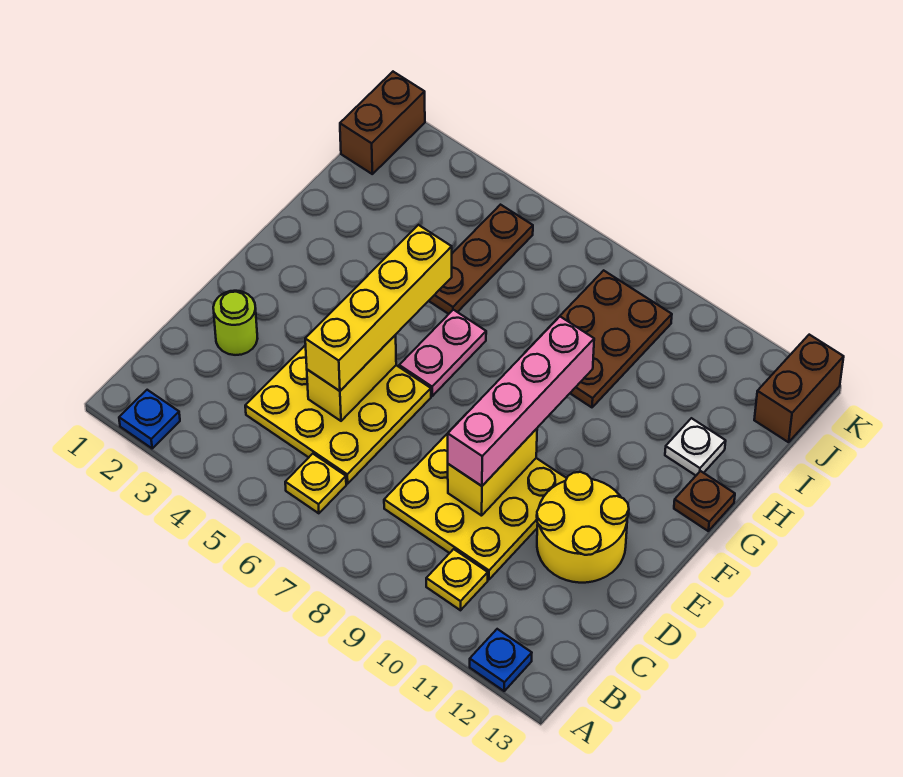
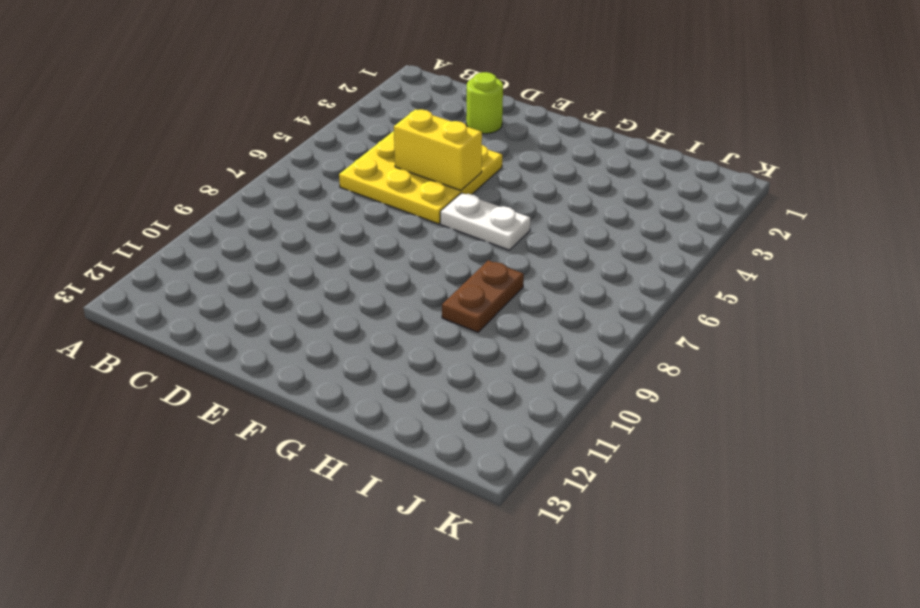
white plate F6:G6 level 1 -> pink plate F6:G6 level 1
brown plate H8:H9 level 1 -> brown plate H8:J9 level 1
none -> blue plate A2 level 1
none -> blue plate A12 level 1
none -> yellow plate B6 level 1

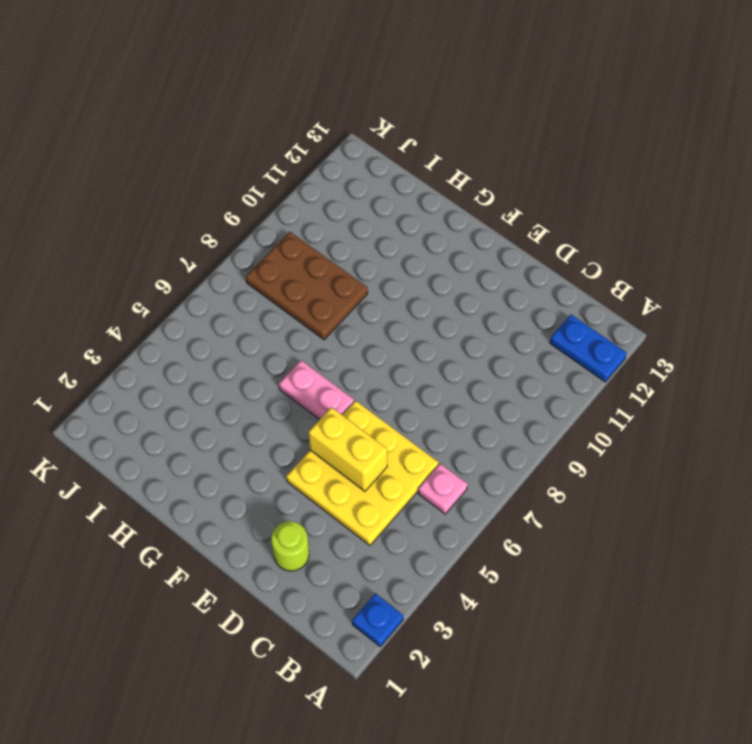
blue plate A12:B12 level 1 -> blue plate A12 level 1
pink plate B6 level 1 -> yellow plate B6 level 1
none -> yellow plate B10 level 1
none -> yellow plate C8:E10 level 1
none -> yellow round brick D11:E12 level 1

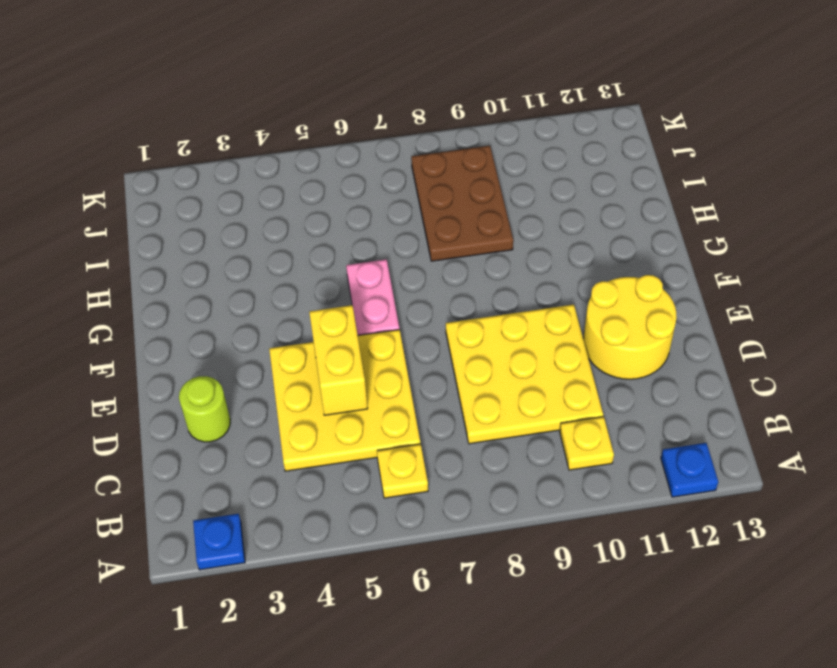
none -> brown plate G13 level 1
none -> brown plate H5:J5 level 1
none -> white plate H12 level 1

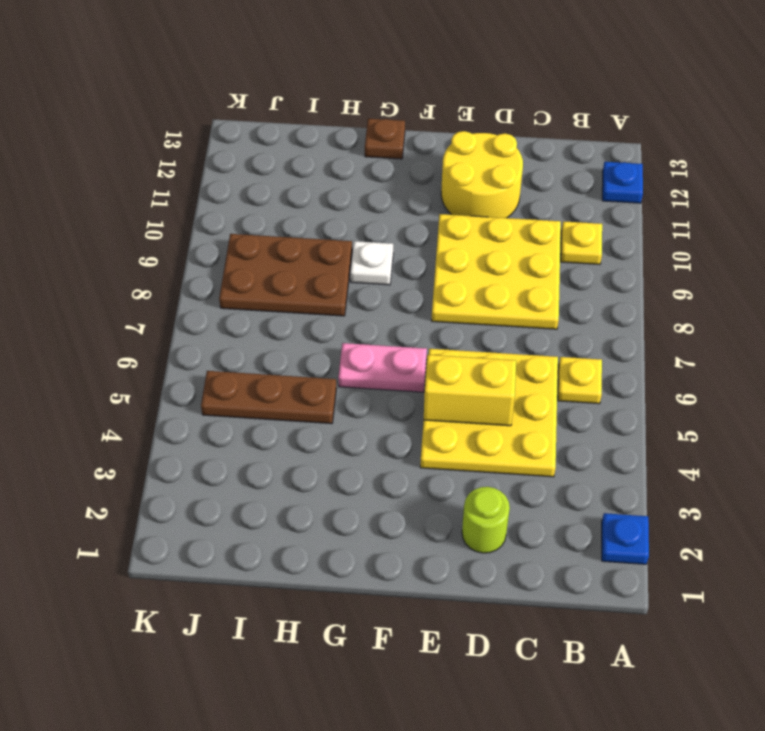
white plate G9 level 1 -> white plate H12 level 1
none -> brown brick J1:K1 level 1
none -> brown brick J13:K13 level 1
none -> yellow brick D9:E9 level 2

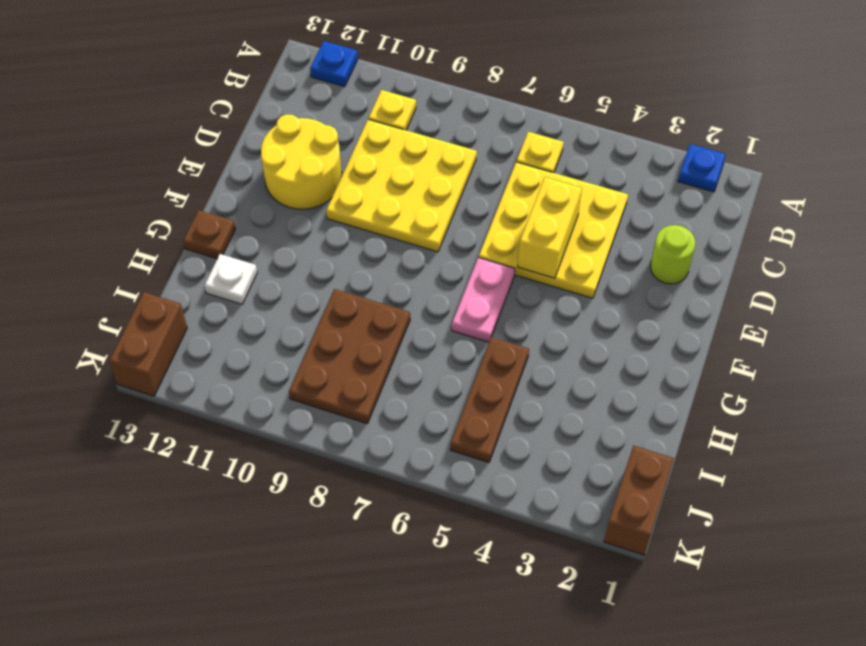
none -> yellow brick D9:E9 level 2
none -> yellow brick D5:G5 level 3
none -> pink brick D9:G9 level 3

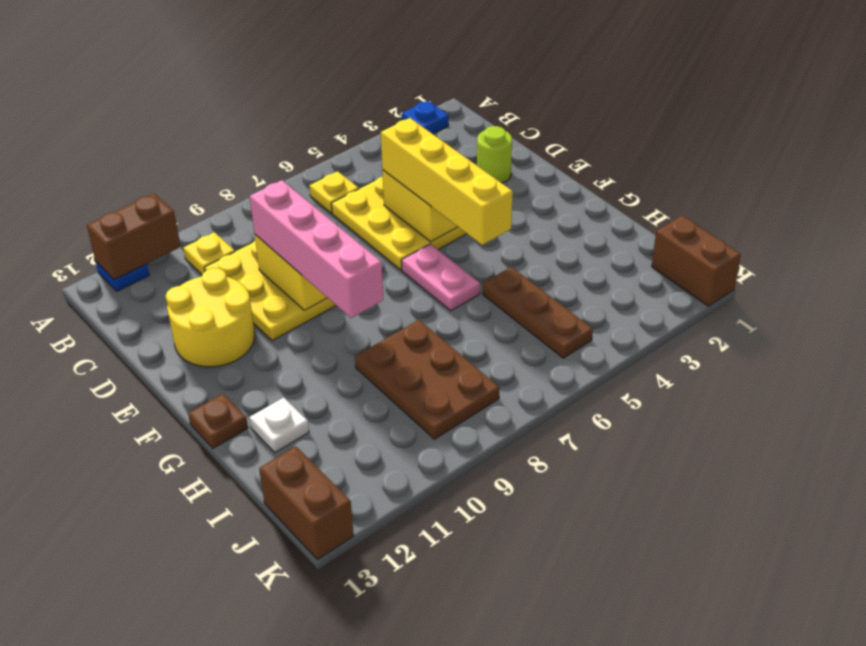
brown brick A11:A12 level 2 -> none

